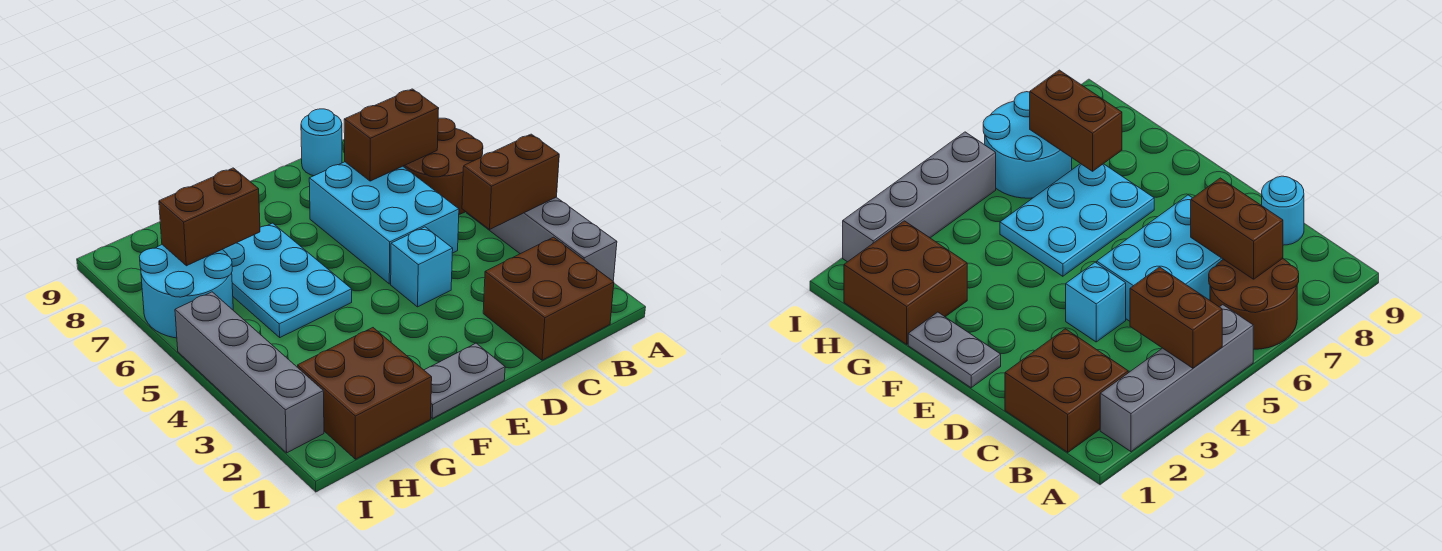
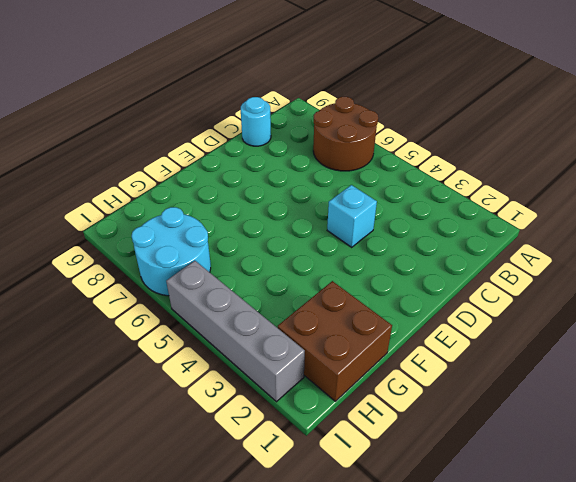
none -> grey brick A2:A5 level 1
none -> brown brick B1:C2 level 1
none -> cyan brick C5:D7 level 1

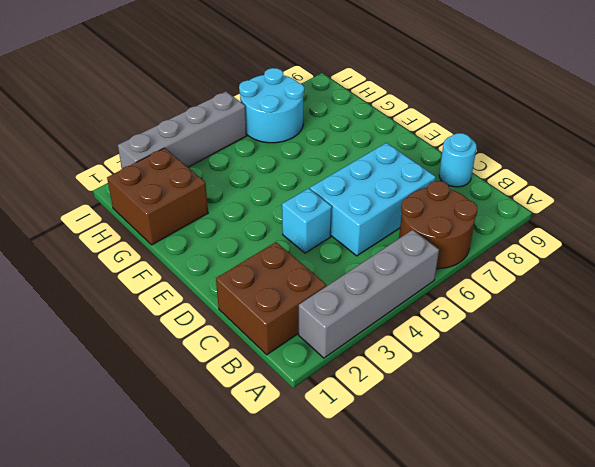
none -> grey plate E1:F1 level 1
none -> cyan plate F5:G7 level 1
none -> brown brick A4:B4 level 2

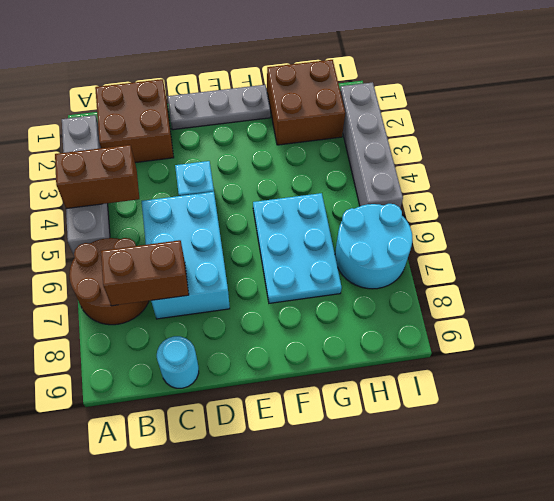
grey plate D1:F1 level 1 -> grey plate E1:F1 level 1
none -> brown brick G7:H7 level 2

